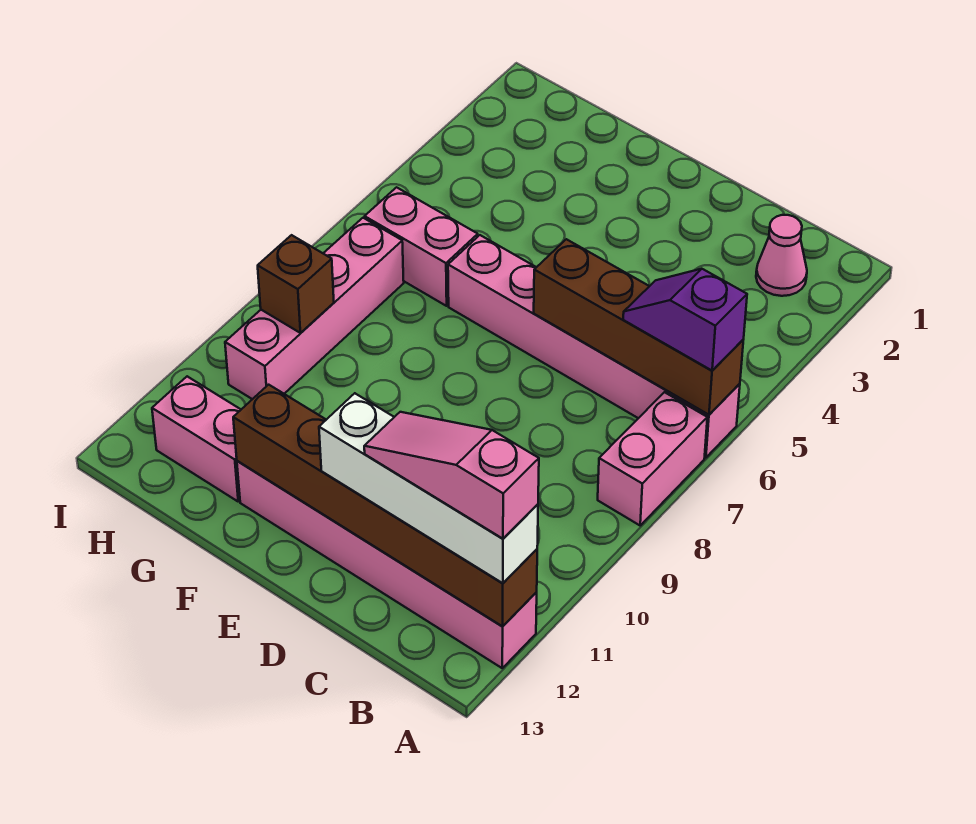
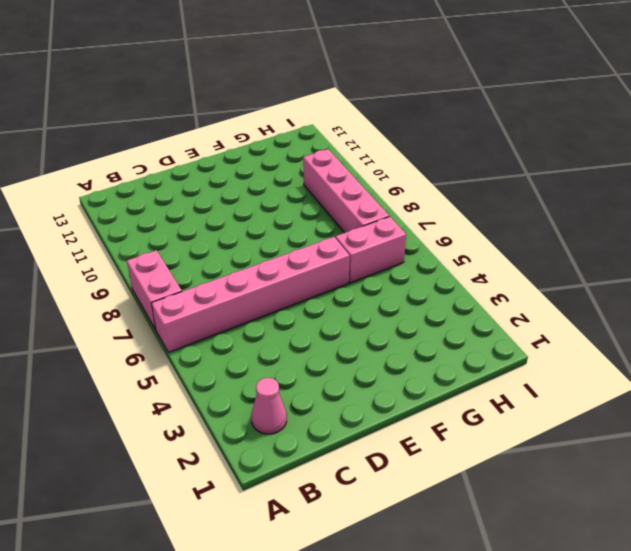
none -> pink brick A12:F12 level 1
none -> pink brick G12:H12 level 1
none -> brown brick A6:D6 level 2

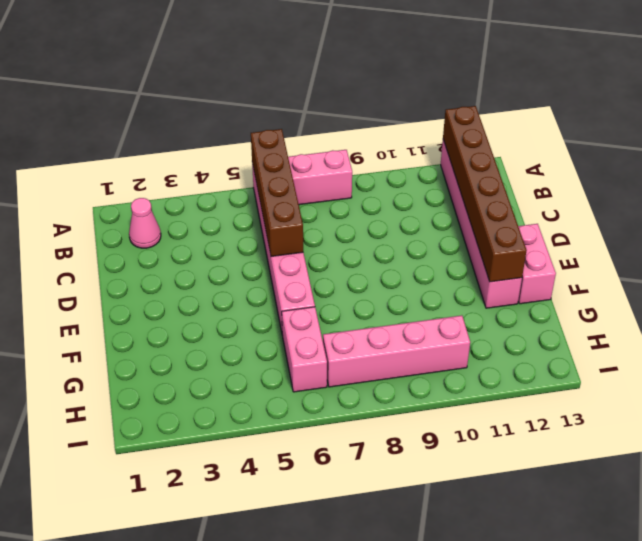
pink brick E13:F13 level 1 -> pink brick G12:H12 level 1
none -> brown brick H9 level 2
none -> purple slope A6:B6 level 3 top A
none -> white brick A12:D12 level 3

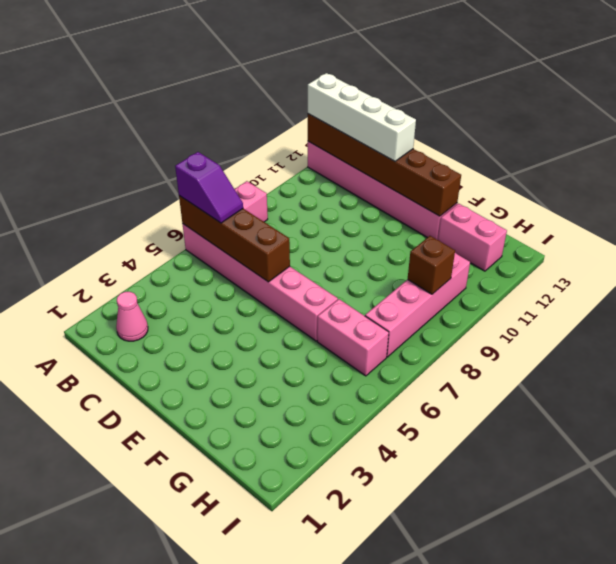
none -> pink slope A12:C12 level 4 top A

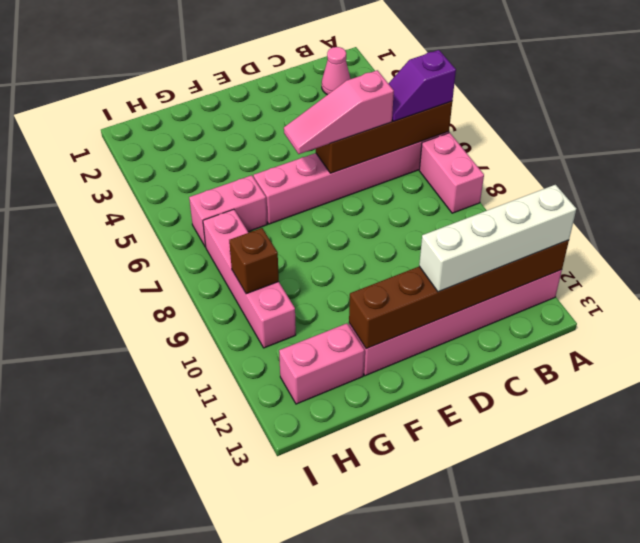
pink slope C6:E6 level 3 top C -> pink slope A12:C12 level 4 top A

